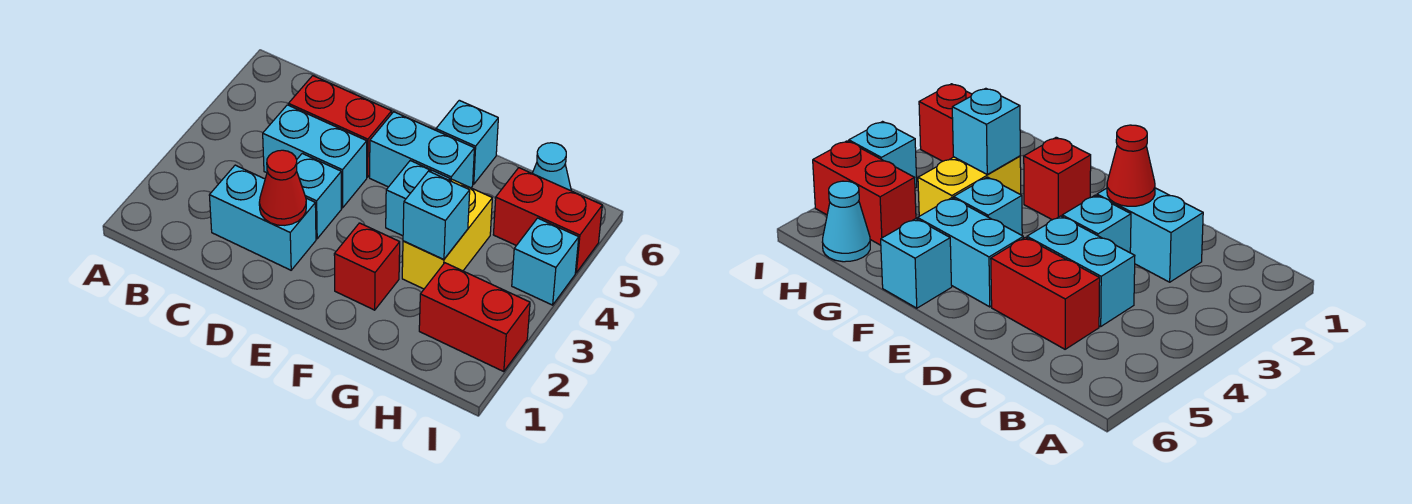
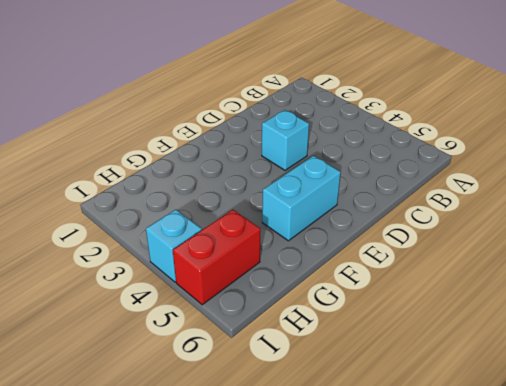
none -> cyan brick C2:D2 level 1
none -> cyan brick C4:D4 level 1
none -> red brick C5:D5 level 1

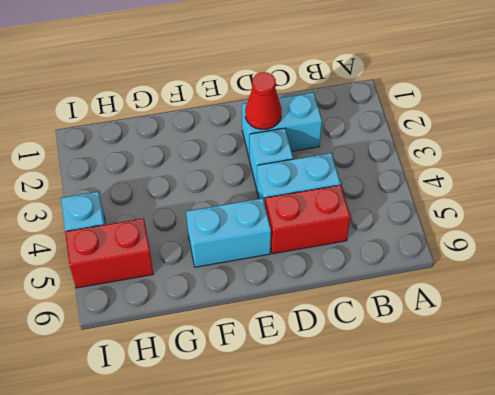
none -> red brick F2 level 1
none -> cyan brick F4 level 1
none -> cyan brick F6 level 1

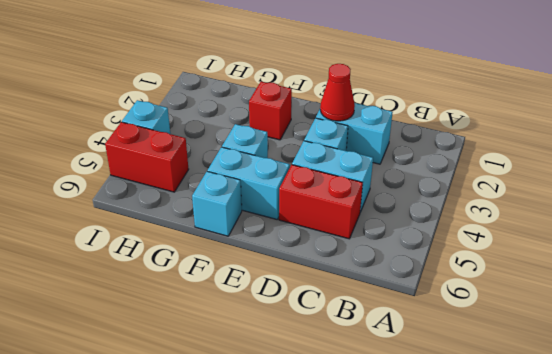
none -> yellow brick G3:G4 level 1
none -> red brick H2:I2 level 1
none -> cyan cone H6 level 1

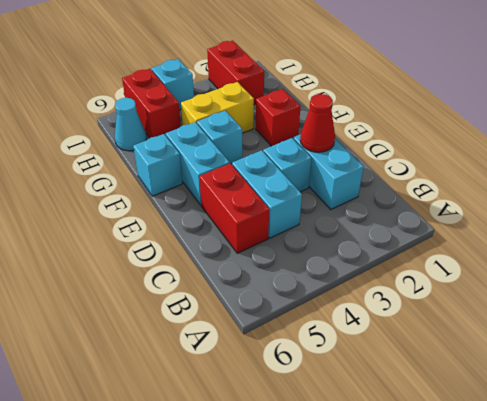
none -> cyan brick G3 level 2

